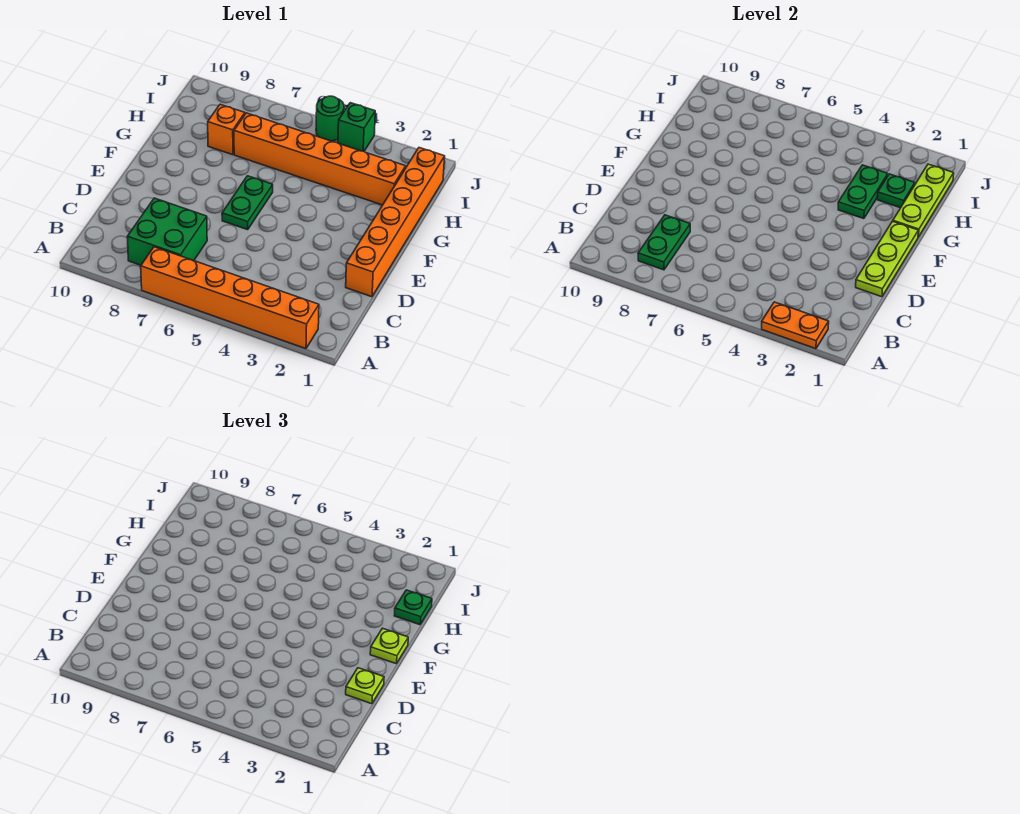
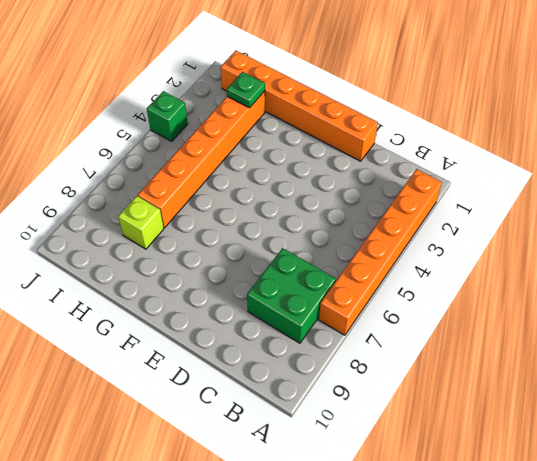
lime brick H8 level 1 -> orange brick H8 level 1
none -> green plate E6:F6 level 1
none -> green round brick J5 level 1
none -> orange plate A2:A3 level 2

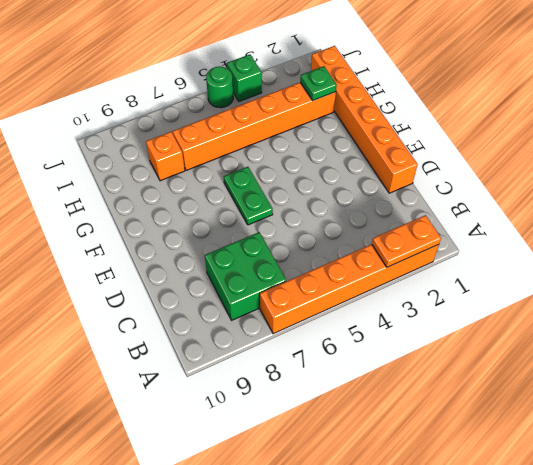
none -> green plate B8:C8 level 2
none -> lime plate D1:F1 level 2
none -> lime plate G1:I1 level 2

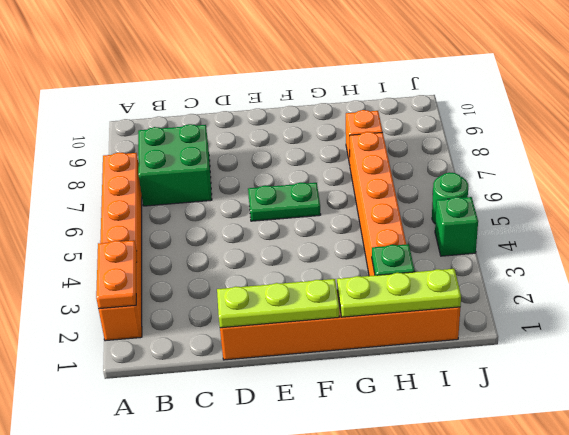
none -> green plate B8:C8 level 2
none -> green plate G3:H3 level 2
none -> lime plate D1 level 3

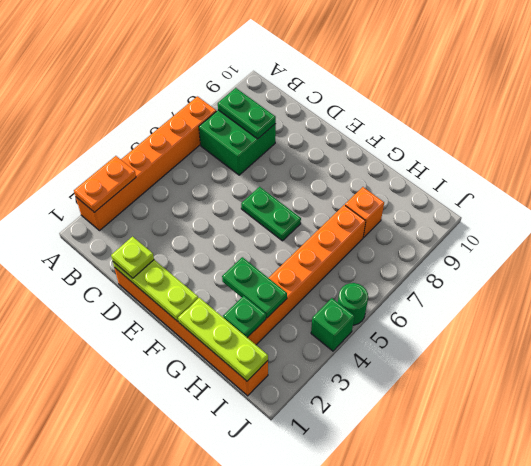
none -> lime plate F1 level 3
none -> green plate H1 level 3

